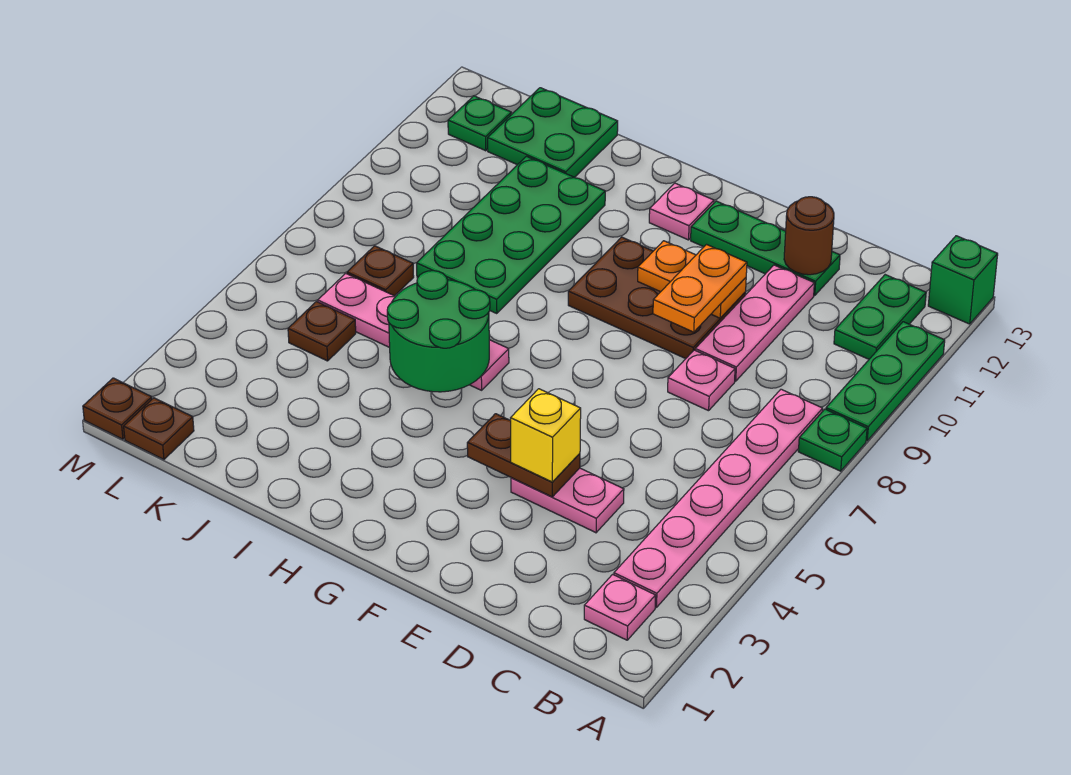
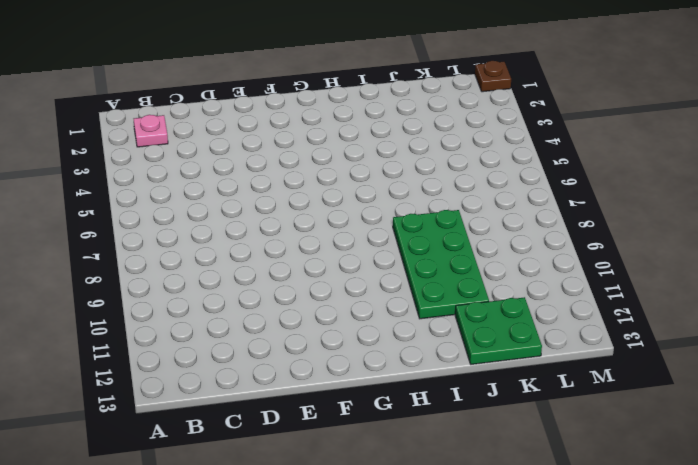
none -> green plate A8 level 1
none -> green plate A9:A11 level 1
none -> green brick A13 level 1

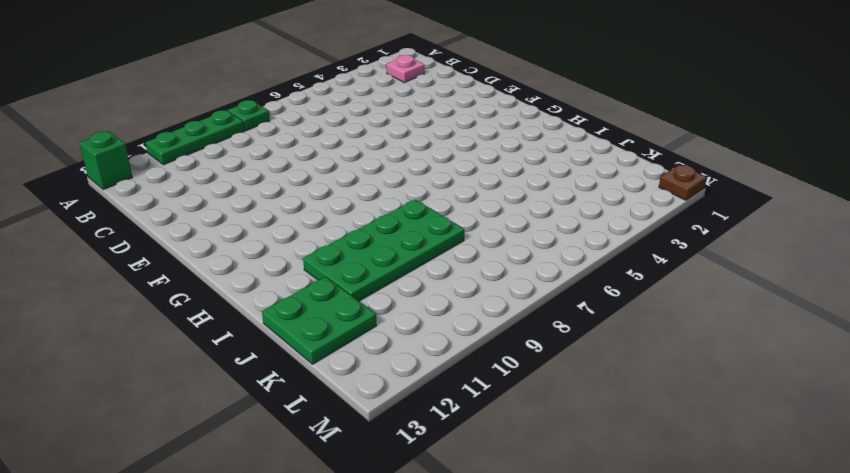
none -> pink plate B3:B8 level 1
none -> green plate B11:B12 level 1
none -> pink plate D4:E4 level 1

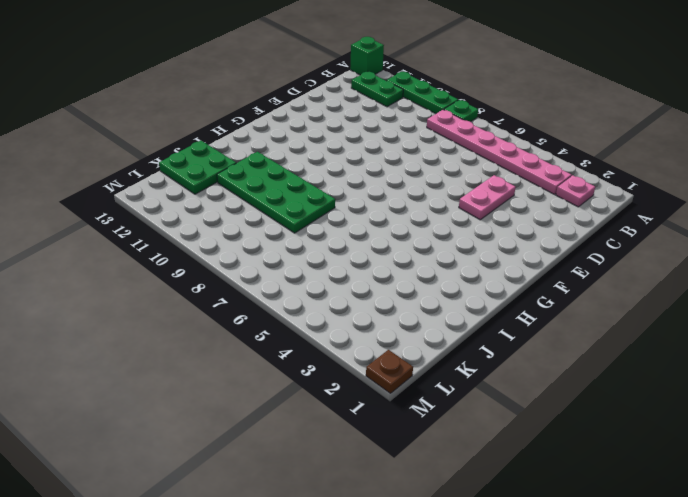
none -> pink plate D8 level 1
none -> pink plate D9:D11 level 1
none -> green plate D12:F12 level 1

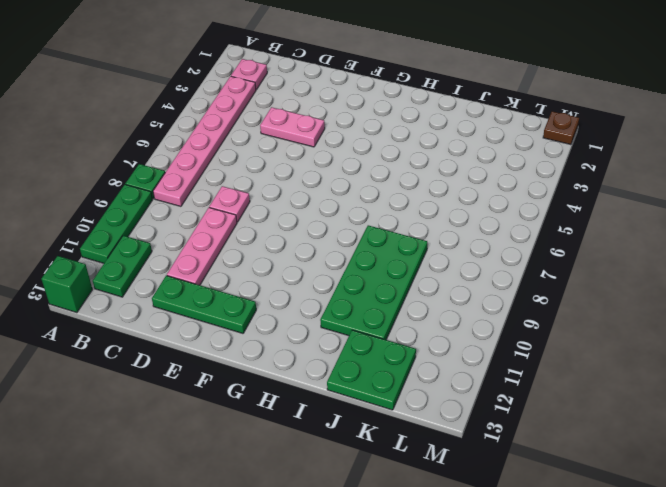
none -> brown plate E9:G10 level 1
none -> pink plate G12 level 1
none -> pink plate H6:K6 level 1

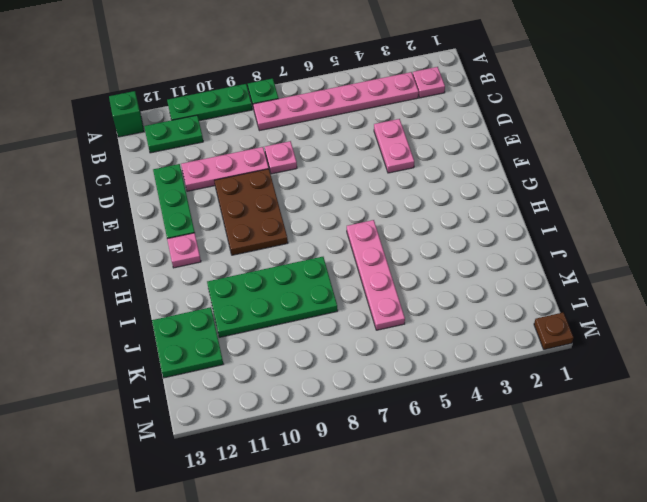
none -> brown plate K5 level 1
none -> brown plate K7 level 1
none -> brown plate L1 level 1

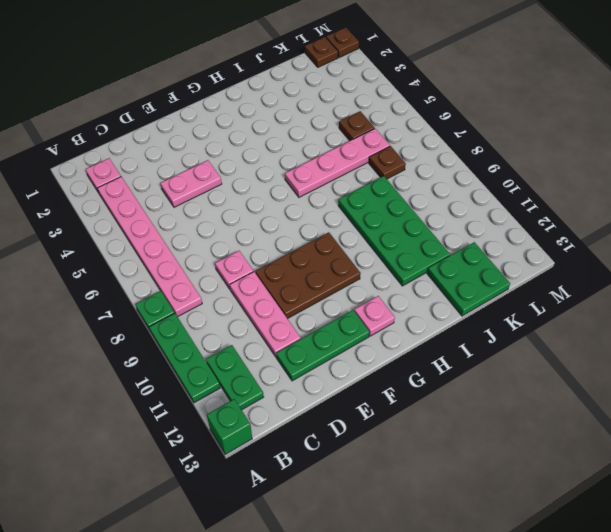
none -> green plate L12 level 1
none -> brown round brick D12 level 2
none -> brown plate E4:F4 level 2

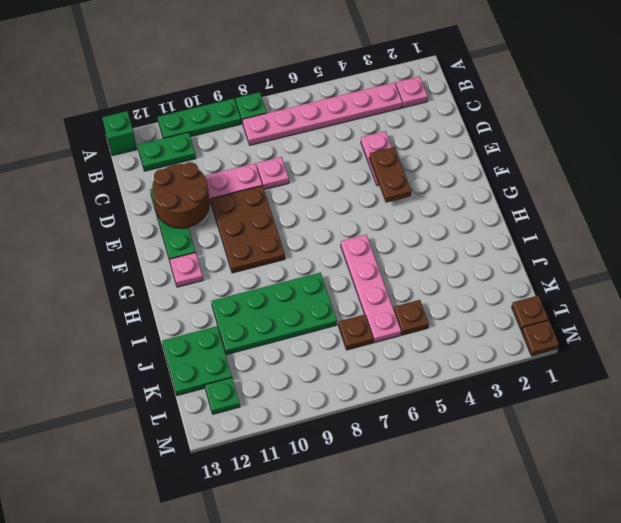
brown round brick D11:E12 level 2 -> brown round brick D12 level 2
none -> orange plate E10:F10 level 2
none -> green round brick H5:I6 level 2
none -> yellow brick E4 level 3

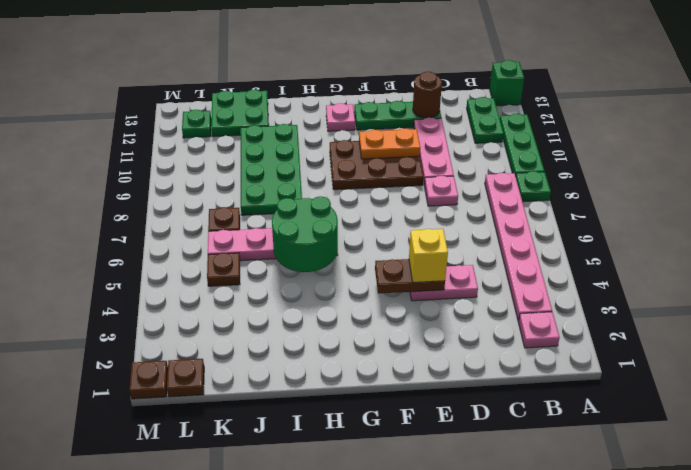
none -> orange plate E9:E10 level 3

